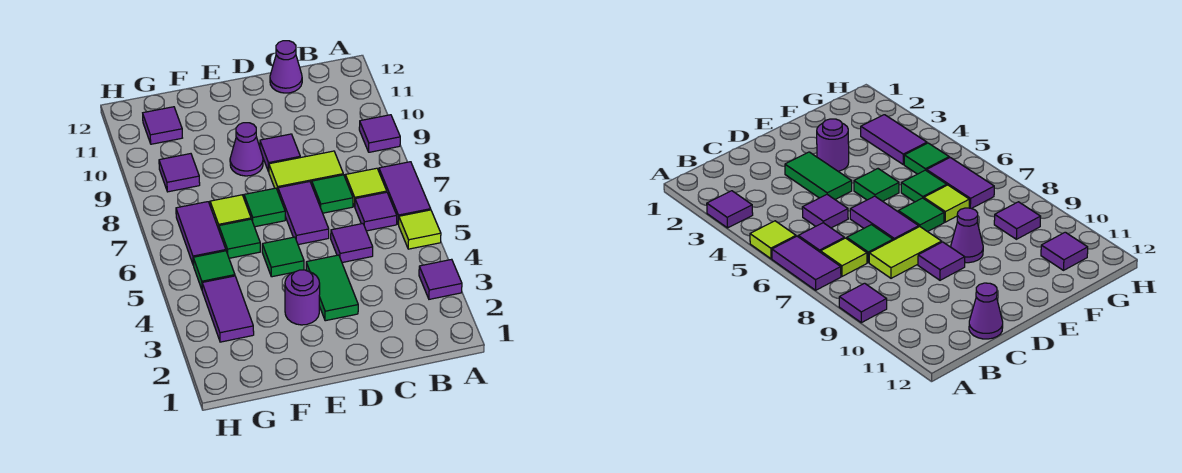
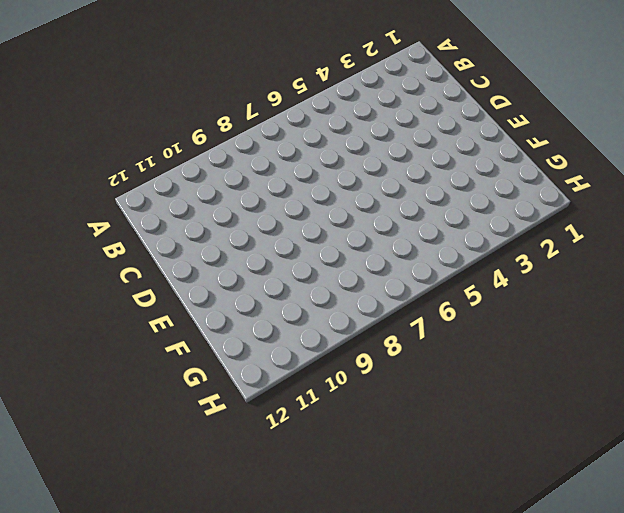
none -> purple tile A3 level 1
none -> lime tile A5 level 1
none -> purple tile A6:A7 level 1

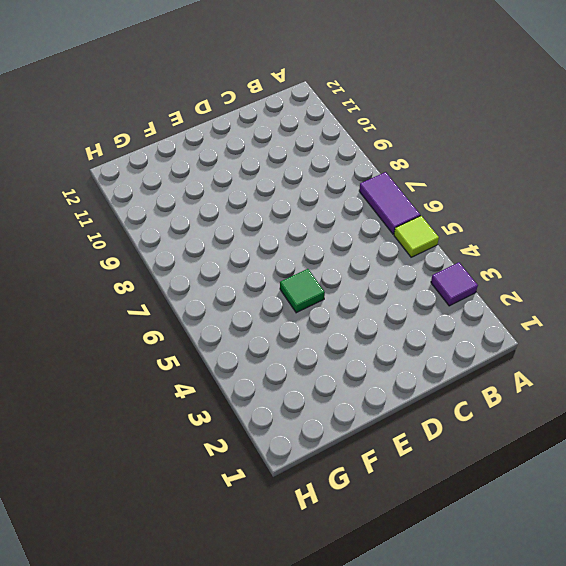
none -> purple tile A9 level 1
none -> purple tile B6 level 1
none -> lime tile B7 level 1

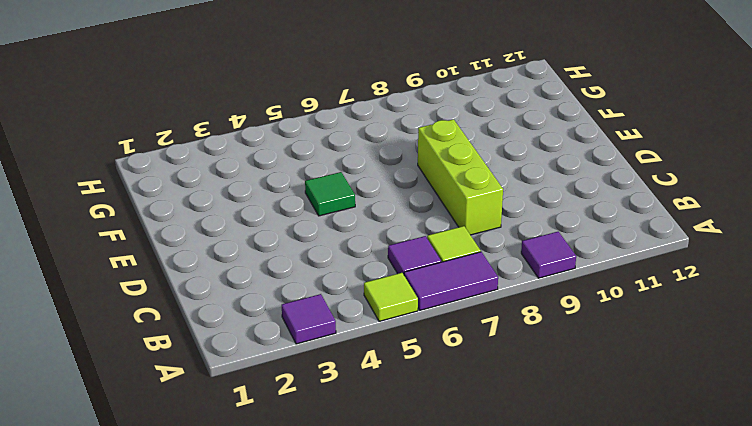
lime brick C8:E8 level 1 -> lime tile C8:D8 level 1
none -> purple tile C5 level 1
none -> green tile C7 level 1
none -> purple cone C12 level 1

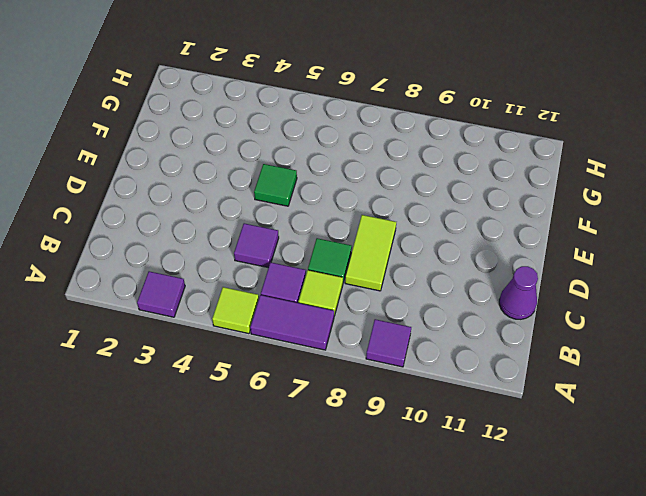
none -> green tile D3:D4 level 1
none -> purple tile D6:D7 level 1
none -> purple tile D9 level 1

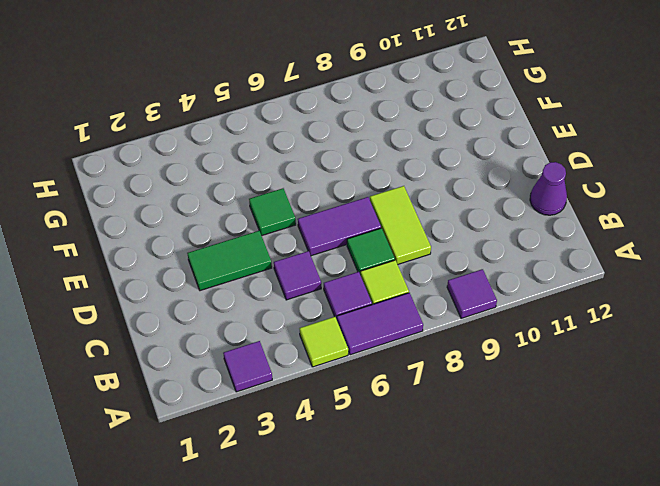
none -> purple tile D9 level 1
none -> purple round brick E3 level 1
none -> green tile E7 level 1

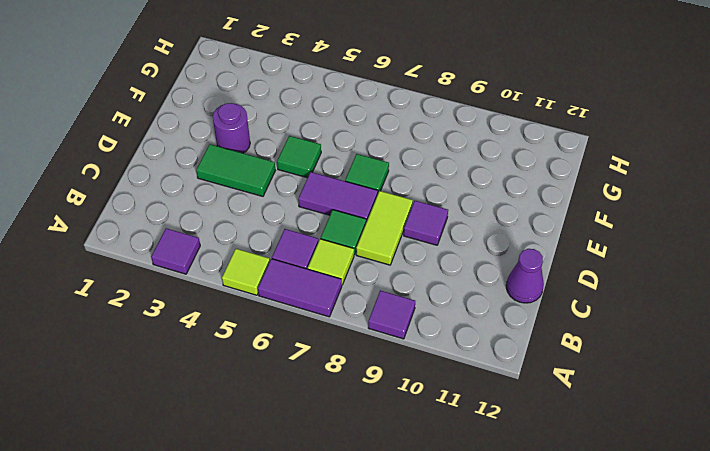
none -> purple tile C5 level 1
none -> purple cone E9 level 1
none -> green tile F6 level 1

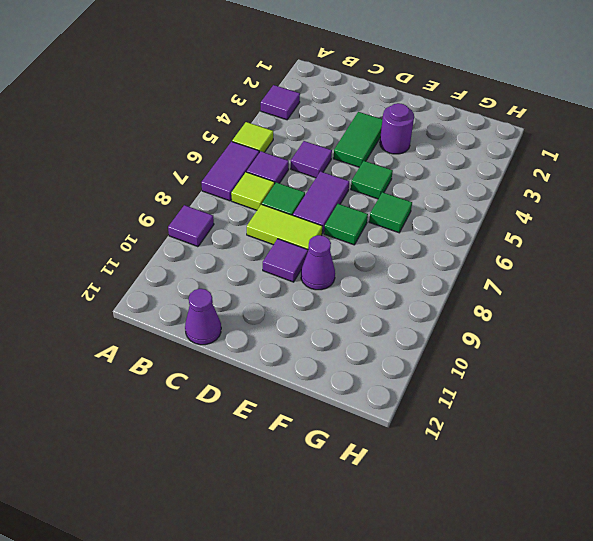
none -> lime tile F7 level 1
none -> purple tile G3:G4 level 1
none -> green tile G5 level 1

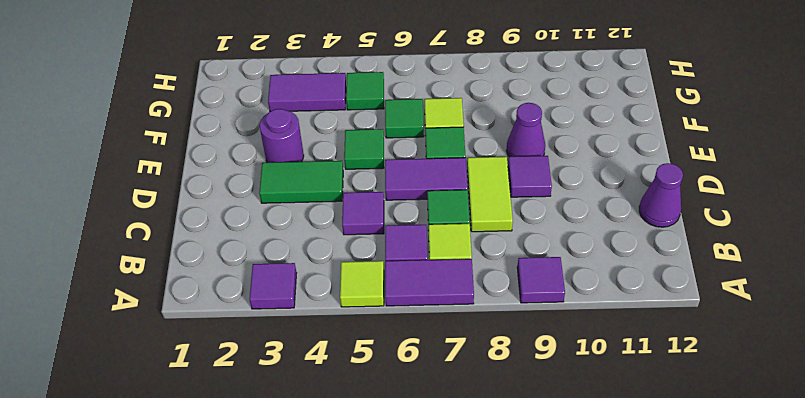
none -> purple tile G6:G7 level 1
none -> purple tile G9 level 1
none -> purple tile G11 level 1

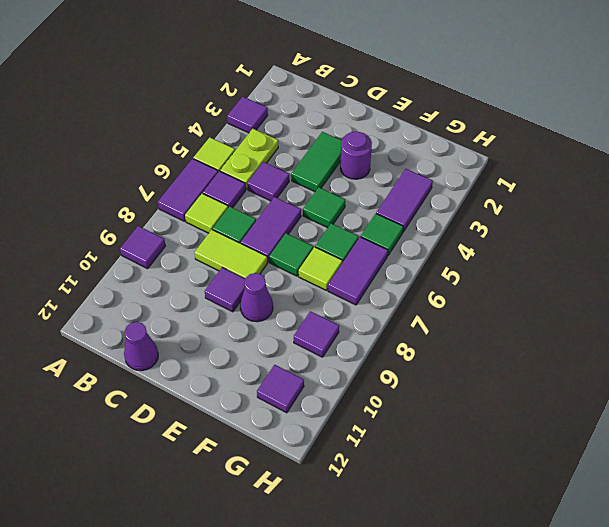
lime plate B4:B5 level 1 -> none

